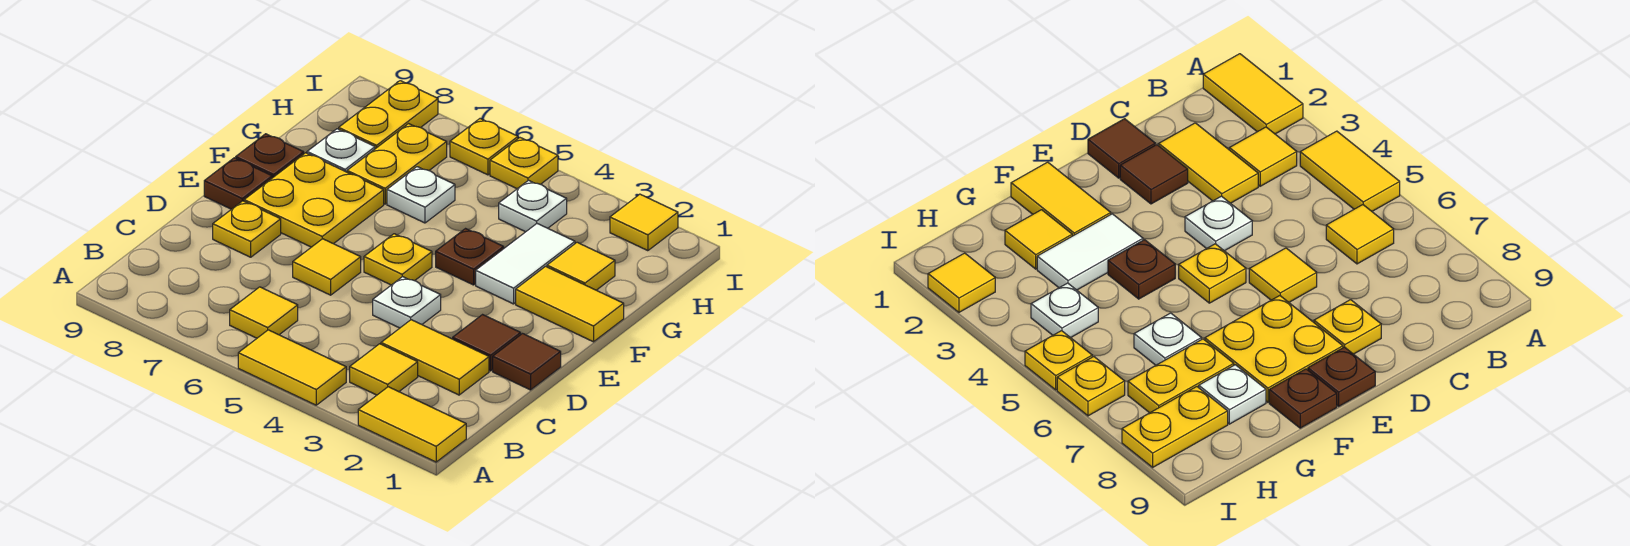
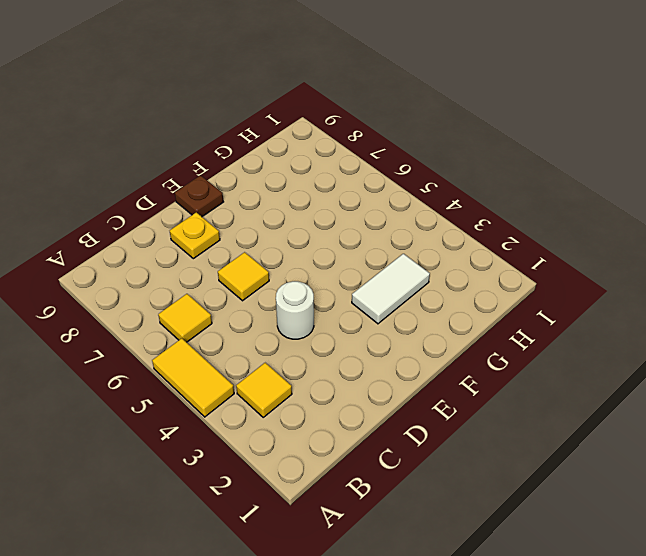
white round brick D4 level 1 -> white plate D4 level 1
none -> yellow tile A1:A2 level 1
none -> yellow tile C2:C3 level 1
none -> brown tile D1 level 1

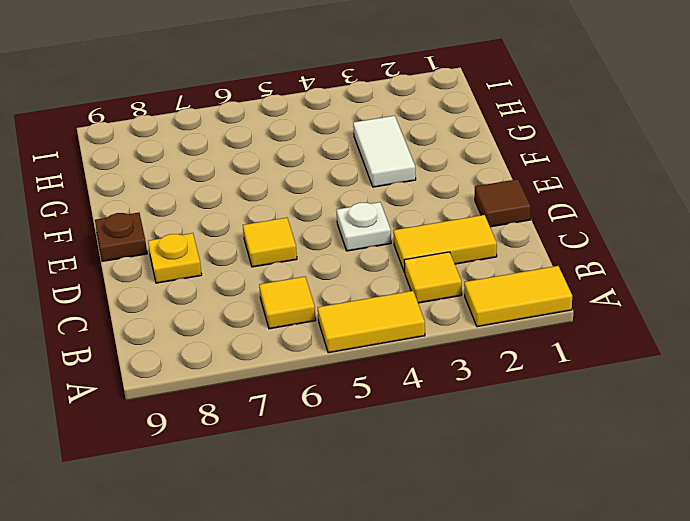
none -> brown tile D2 level 1
none -> yellow plate E5 level 1
none -> yellow plate E7:F8 level 1

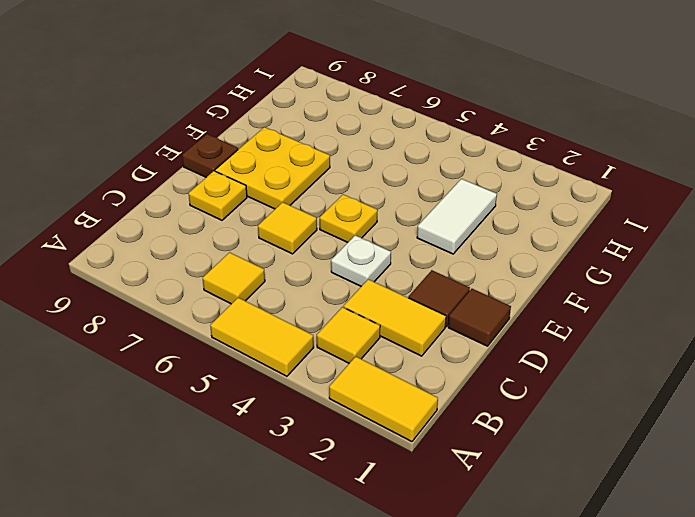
none -> yellow tile F1:F2 level 1
none -> brown plate F4 level 1
none -> brown plate F9 level 1

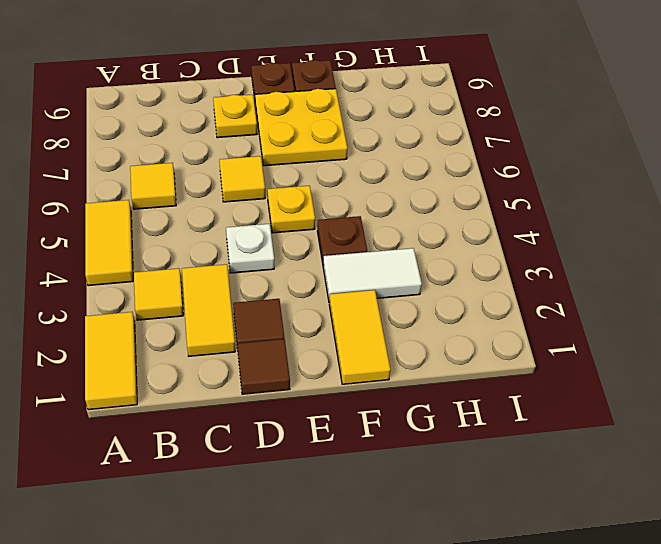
none -> yellow tile G2 level 1
none -> white plate G6 level 1
none -> yellow plate G7:H7 level 1

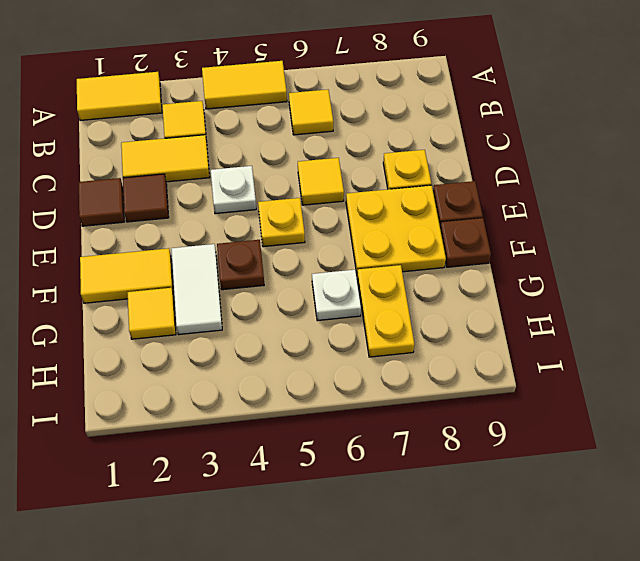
none -> white plate G8 level 1
none -> white plate H4 level 1
none -> yellow plate H8:I8 level 1

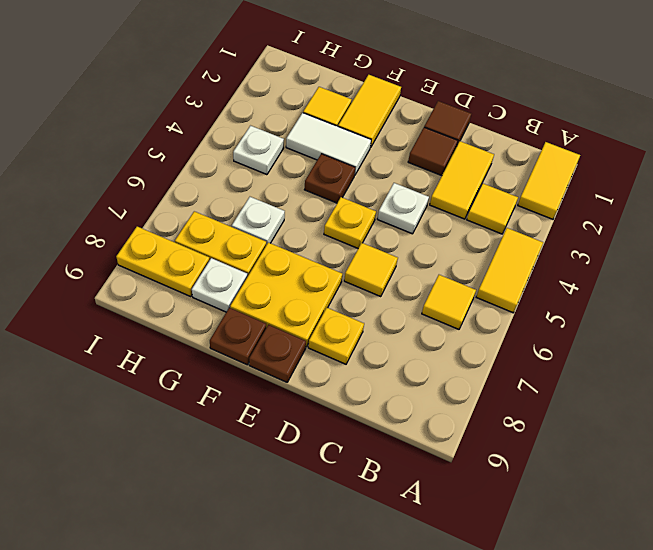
none -> yellow tile I2 level 1
none -> yellow plate I5 level 1
none -> yellow plate I6 level 1

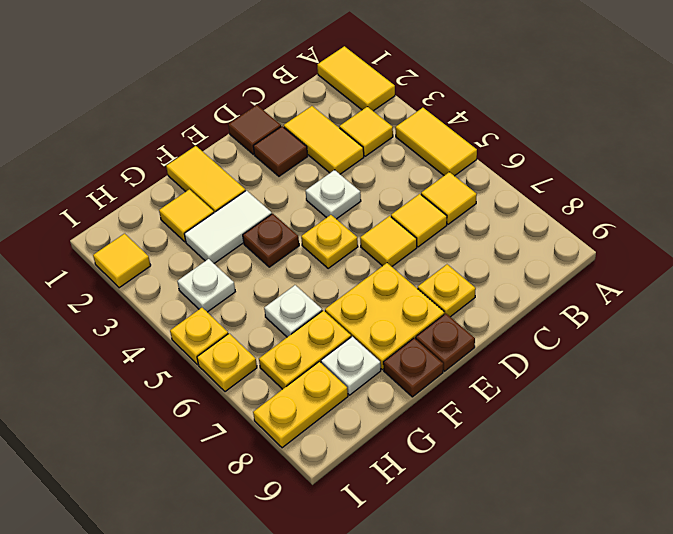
yellow tile C6 level 1 -> none

